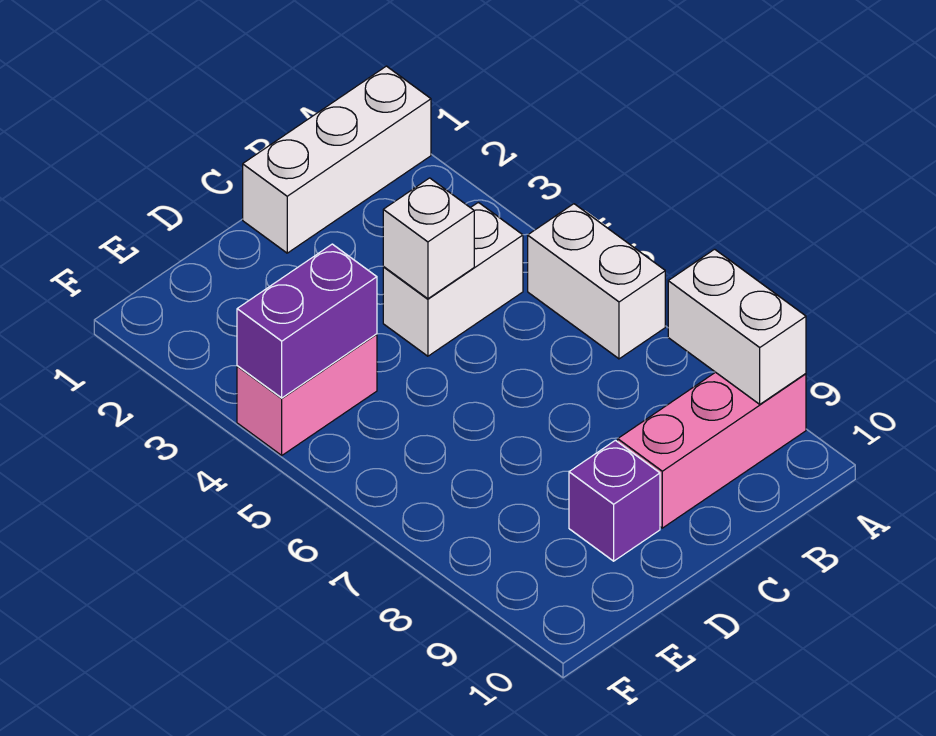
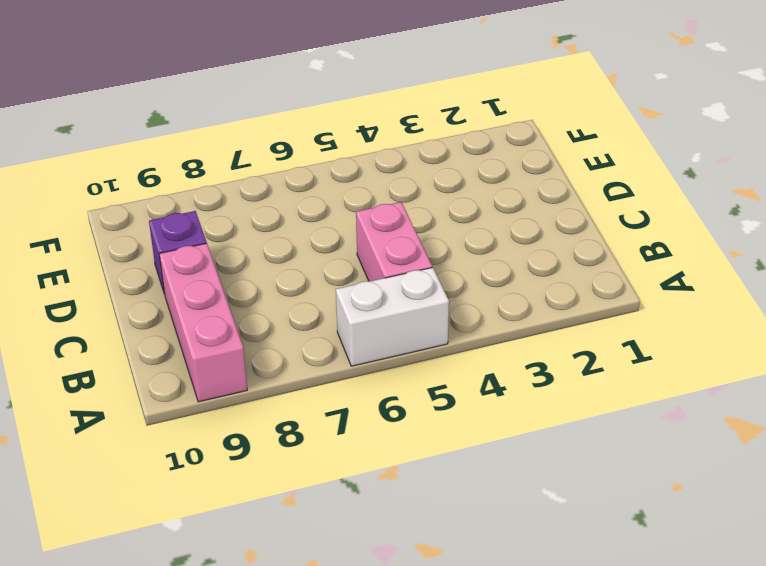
pink brick B5:C5 level 1 -> pink brick E4:F4 level 1
none -> white brick A1:C1 level 1
none -> white brick B4:C4 level 1

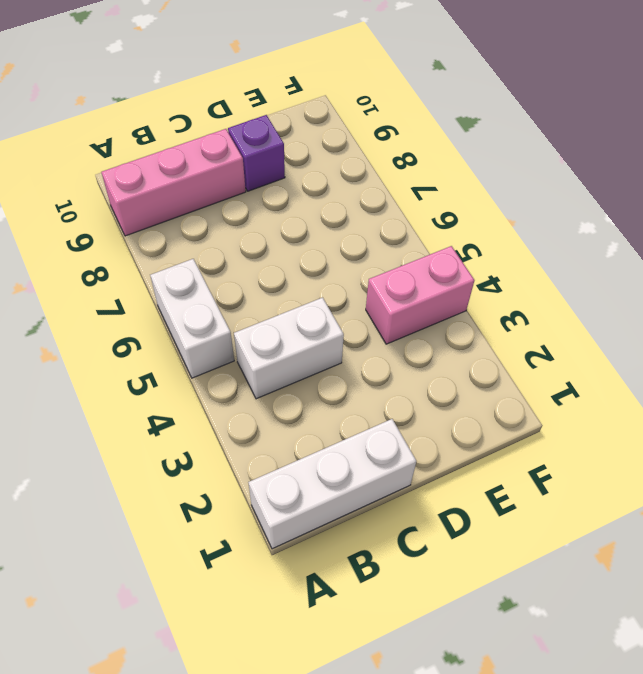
none -> white brick A8:A9 level 2
none -> white brick C4 level 2

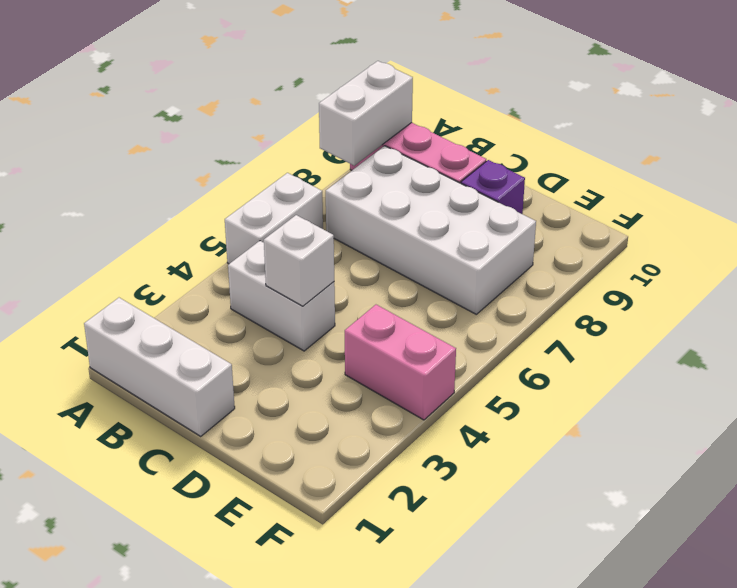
white brick B7:E8 level 1 -> none
none -> purple brick E4:F4 level 2

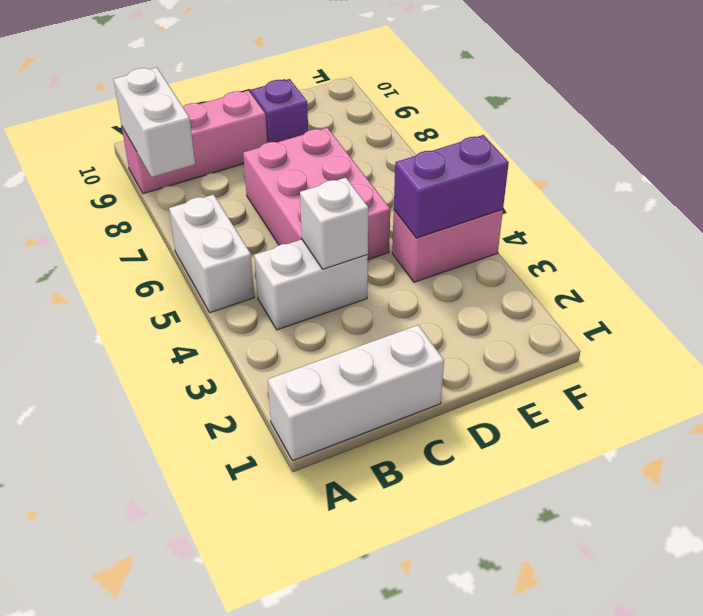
pink brick C5:D7 level 1 -> none

